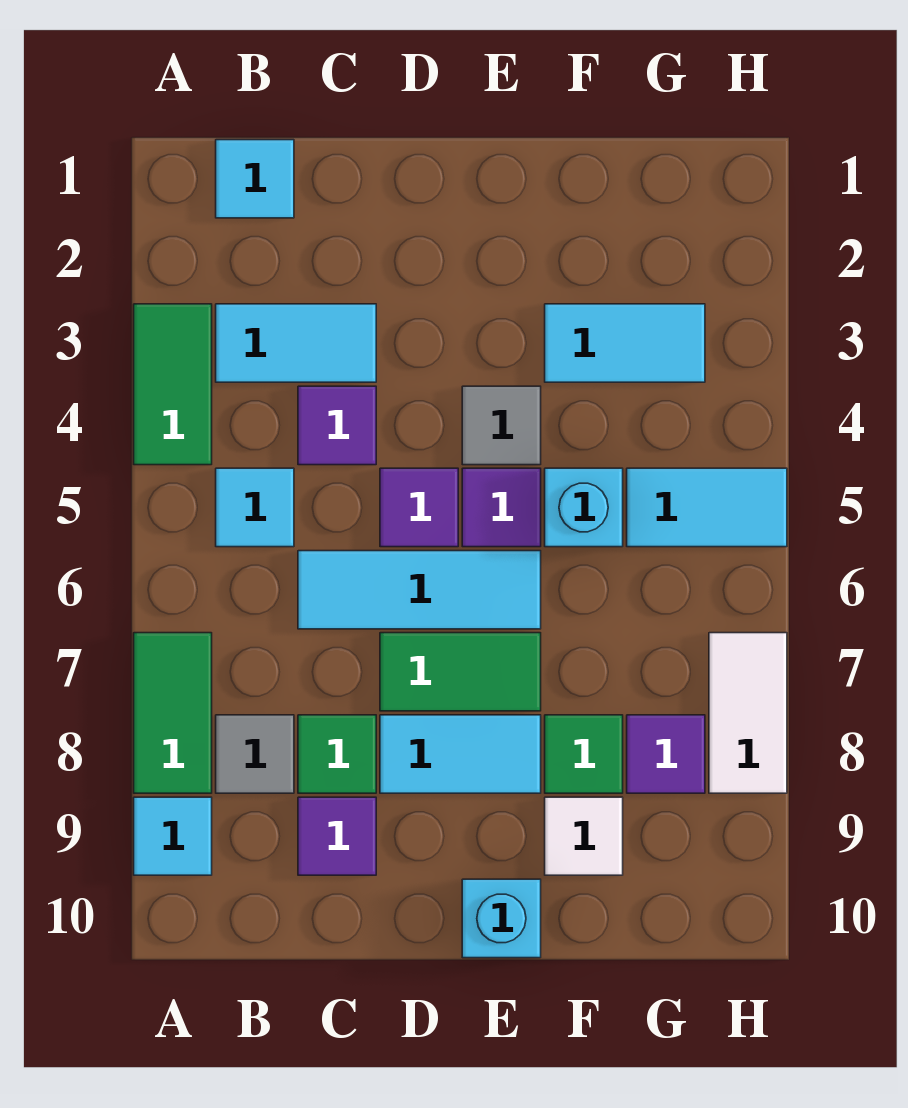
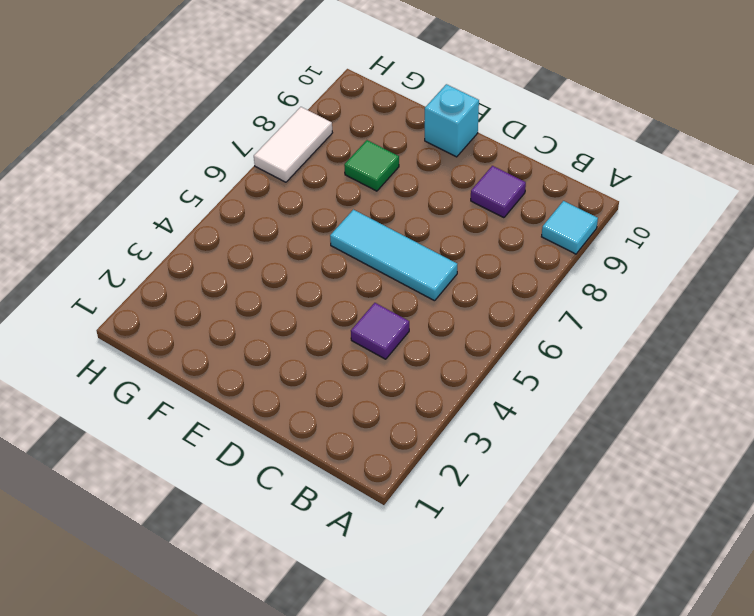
none -> green tile A3:A4 level 1
none -> green tile A7:A8 level 1
none -> cyan tile B1 level 1

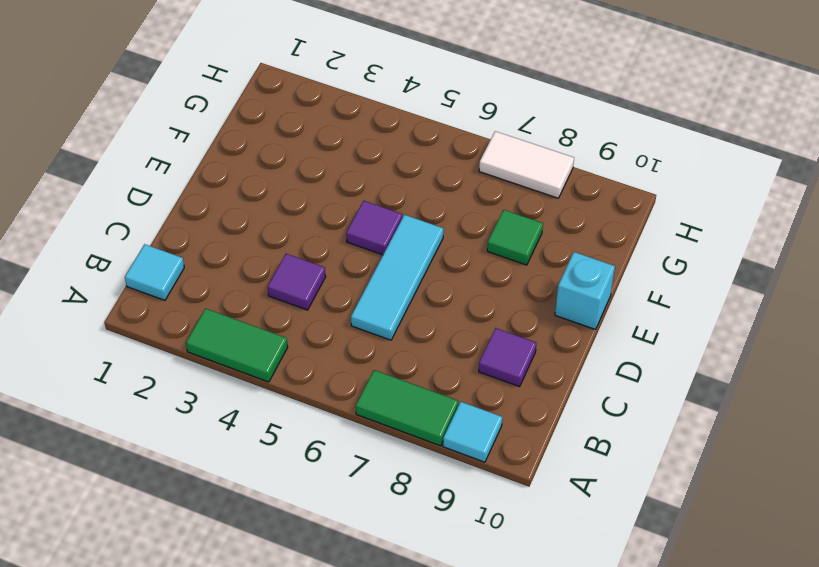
none -> cyan tile B3:C3 level 1
none -> cyan tile B5 level 1
none -> grey tile B8 level 1

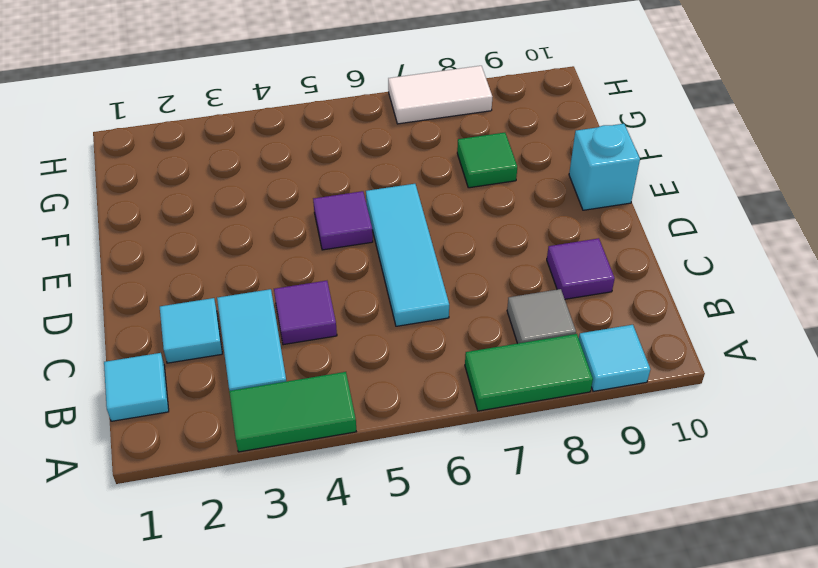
cyan tile C2 level 1 -> cyan tile B5 level 1
none -> green tile C8 level 1
none -> purple tile D5 level 1
none -> green tile D7:E7 level 1

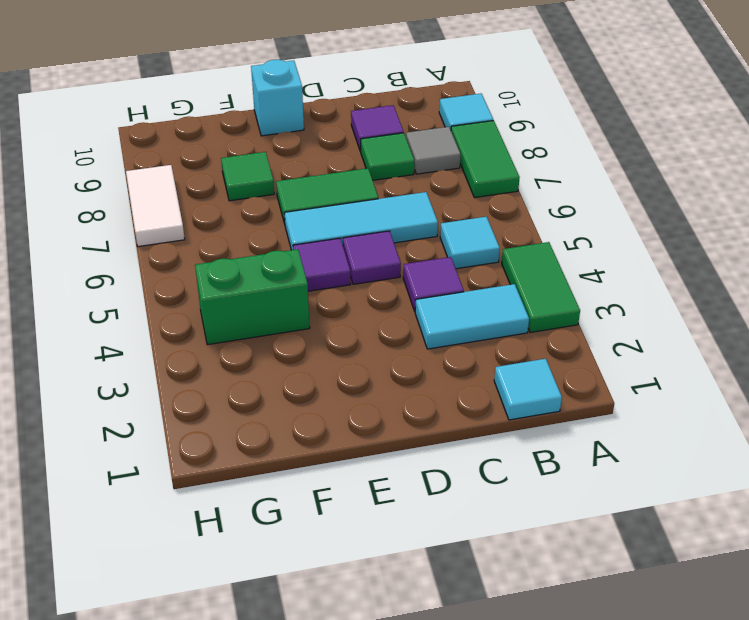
green brick F4:G4 level 1 -> none
none -> cyan tile D8:E8 level 1
none -> grey tile E4 level 1
none -> cyan tile F3:G3 level 1

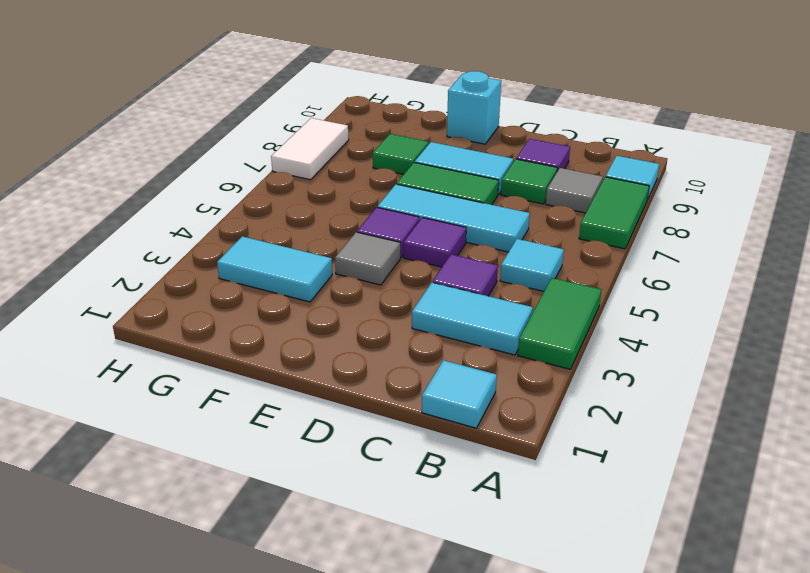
none -> cyan brick F5 level 1
none -> white tile F9 level 1
none -> cyan tile G5:H5 level 1

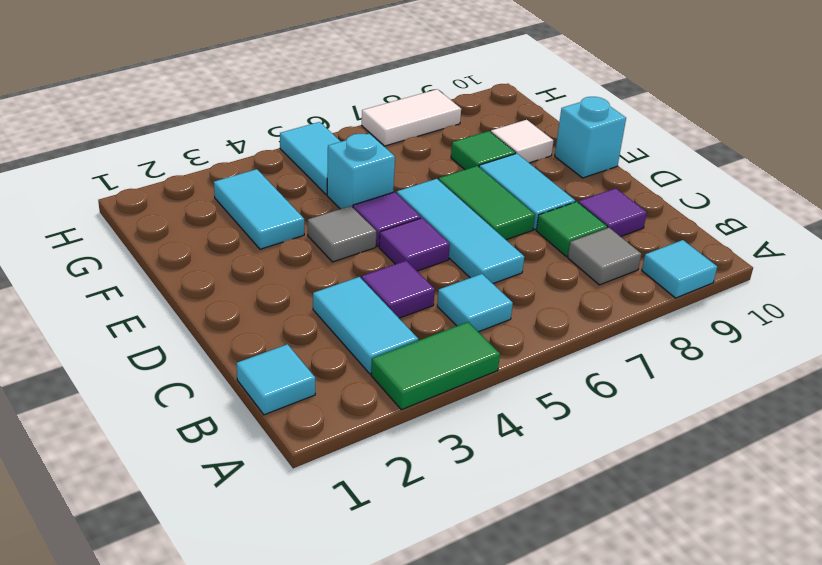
none -> green tile A7:A8 level 1
none -> purple tile G8 level 1

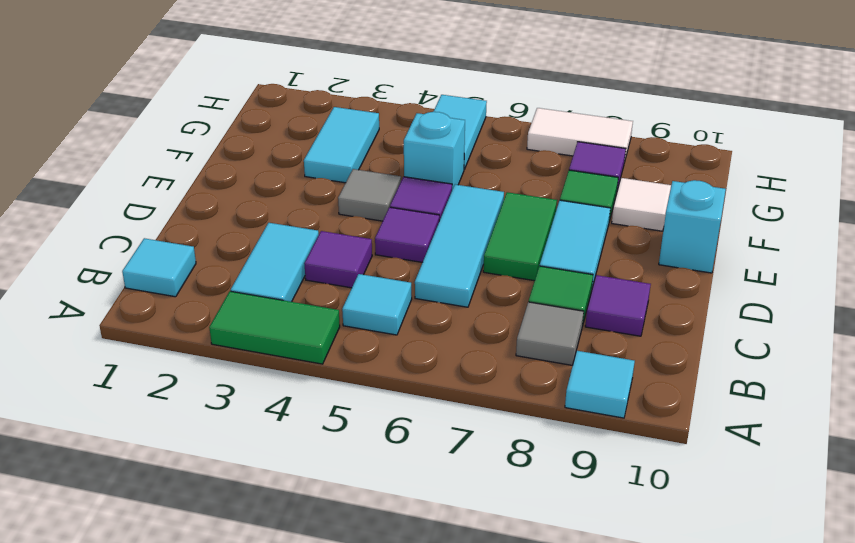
none -> green tile A7:A8 level 1

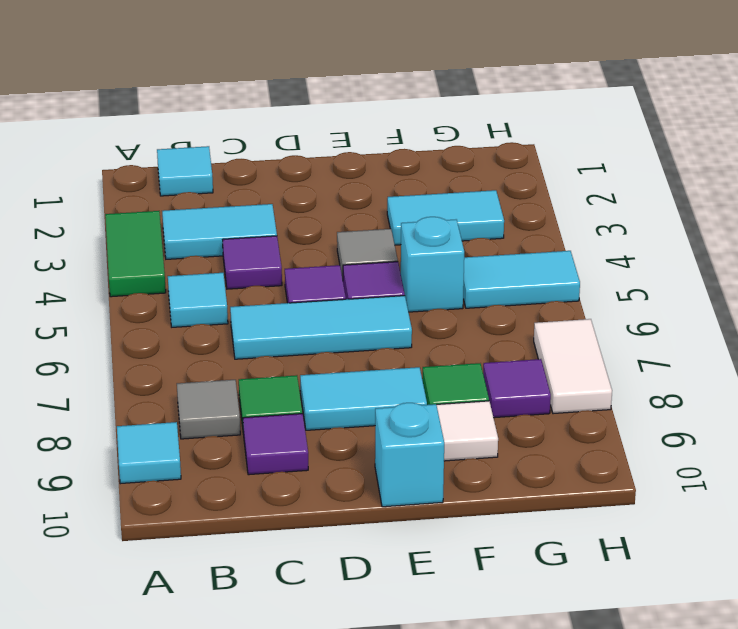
none -> green tile A7:A8 level 1
none -> green tile D7:E7 level 1

